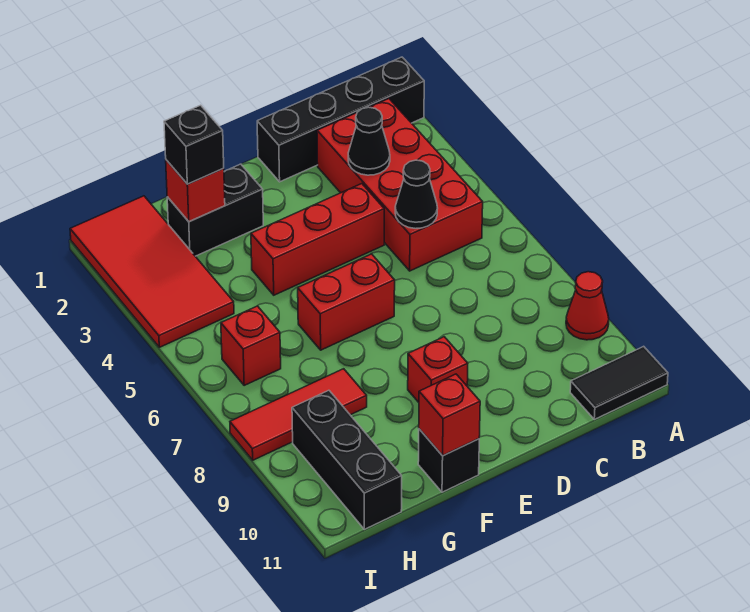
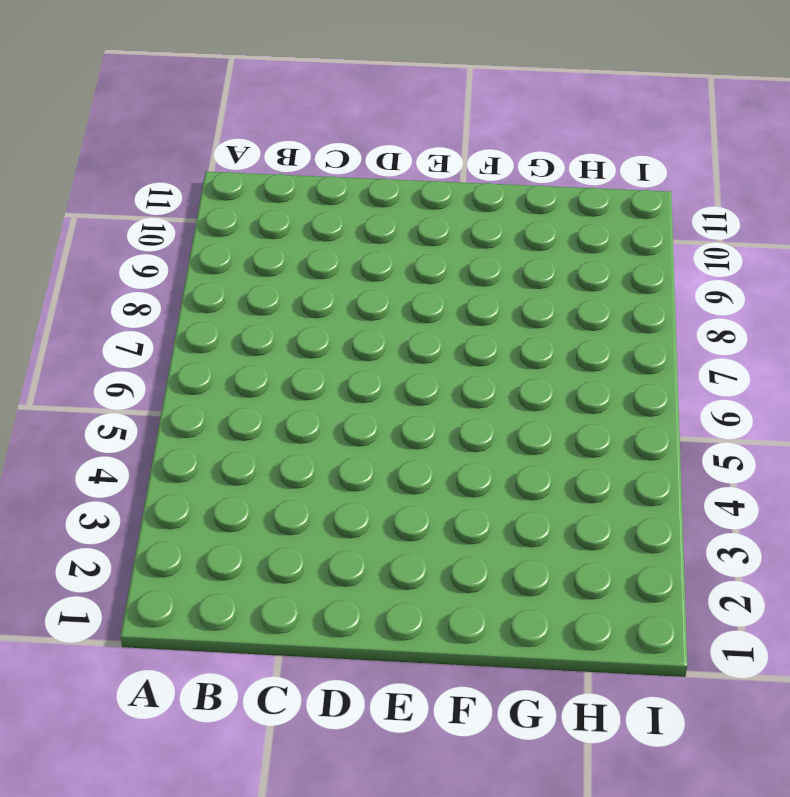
none -> black brick A1:D1 level 1
none -> red cone A9 level 1
none -> black tile A11:B11 level 1

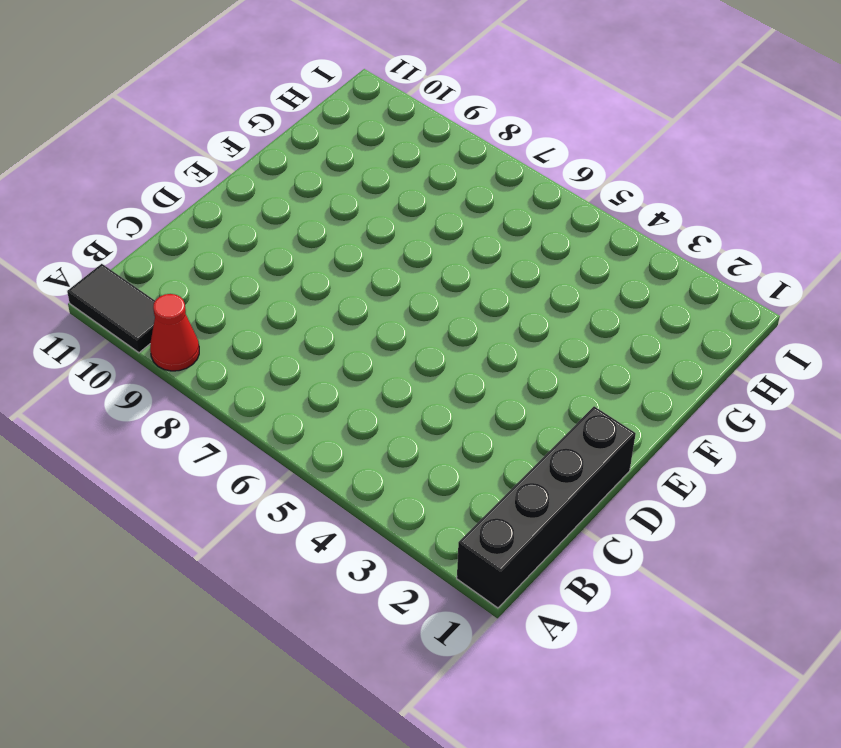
black tile A10:A11 level 1 -> black tile A11:B11 level 1
none -> red brick B2:C5 level 1
none -> red brick D4:F4 level 1
none -> red brick E6:F6 level 1

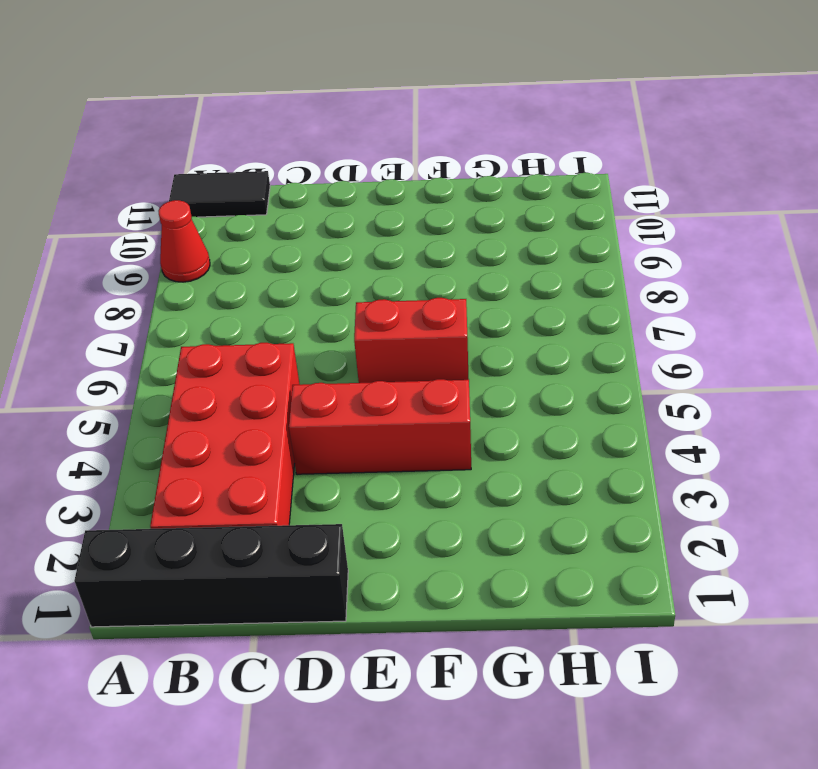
none -> red brick E9 level 1
none -> black brick F2:G2 level 1
none -> black brick F11 level 1

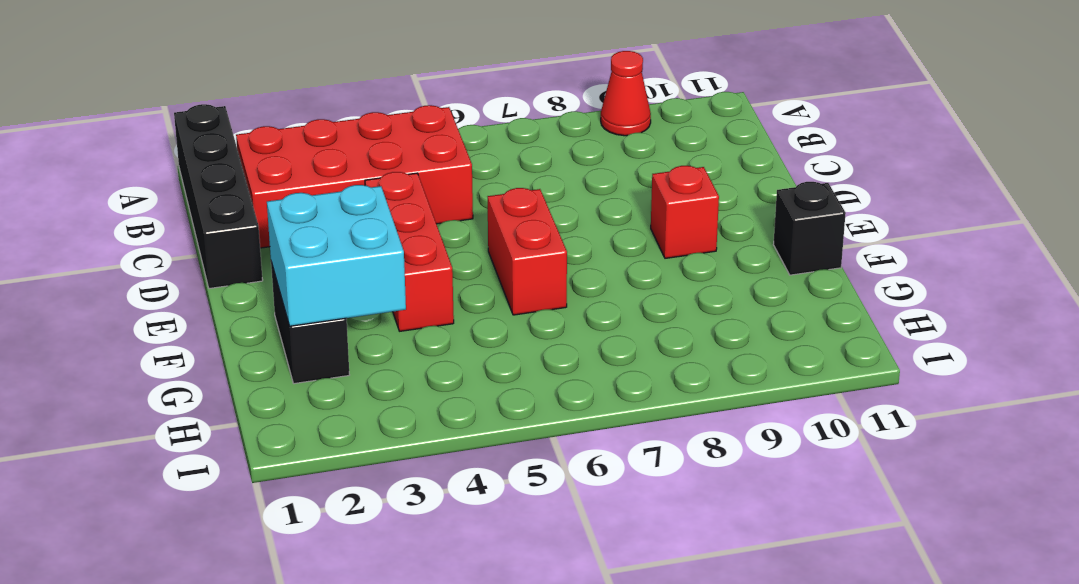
cyan brick F2:G3 level 2 -> red brick G2 level 2
none -> black tile A11:B11 level 1
none -> red tile G8:I8 level 1
none -> red tile H1:I4 level 1

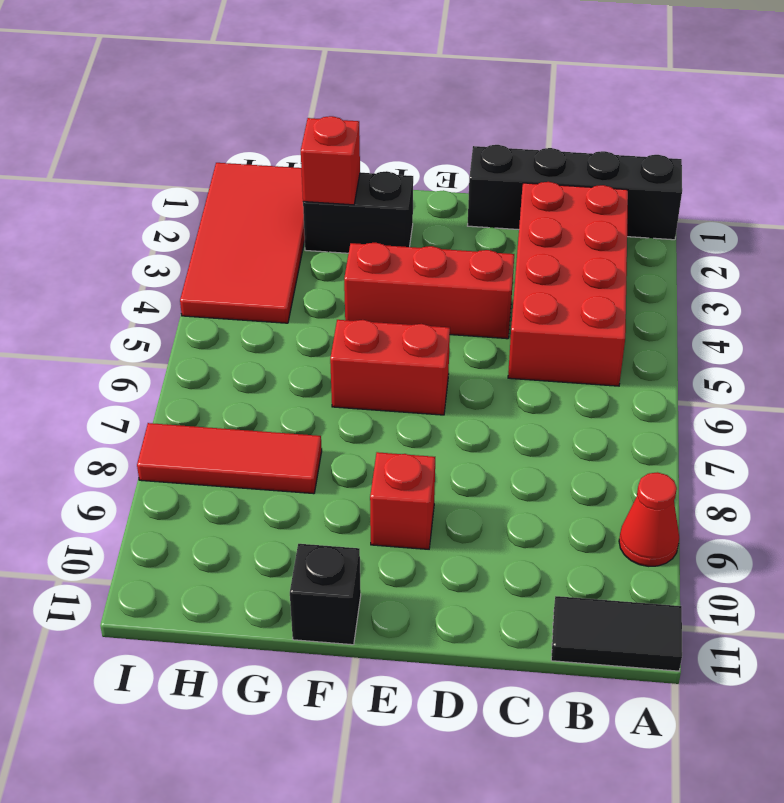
none -> red brick H6 level 1
none -> black brick H9:H11 level 1
none -> black cone C3 level 2

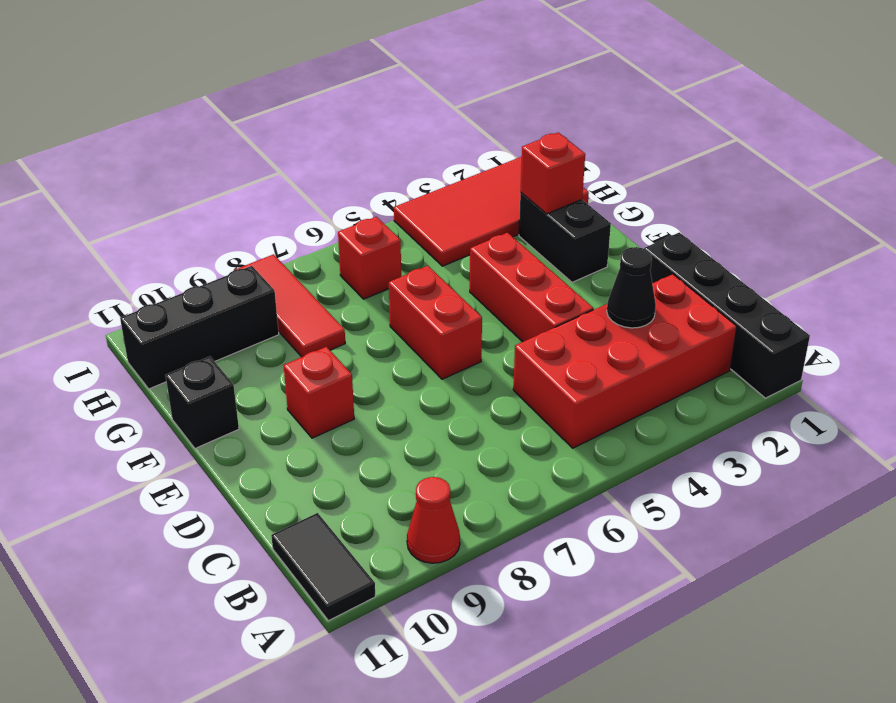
none -> black cone C5 level 2
none -> red brick F11 level 2
none -> black brick G2 level 3

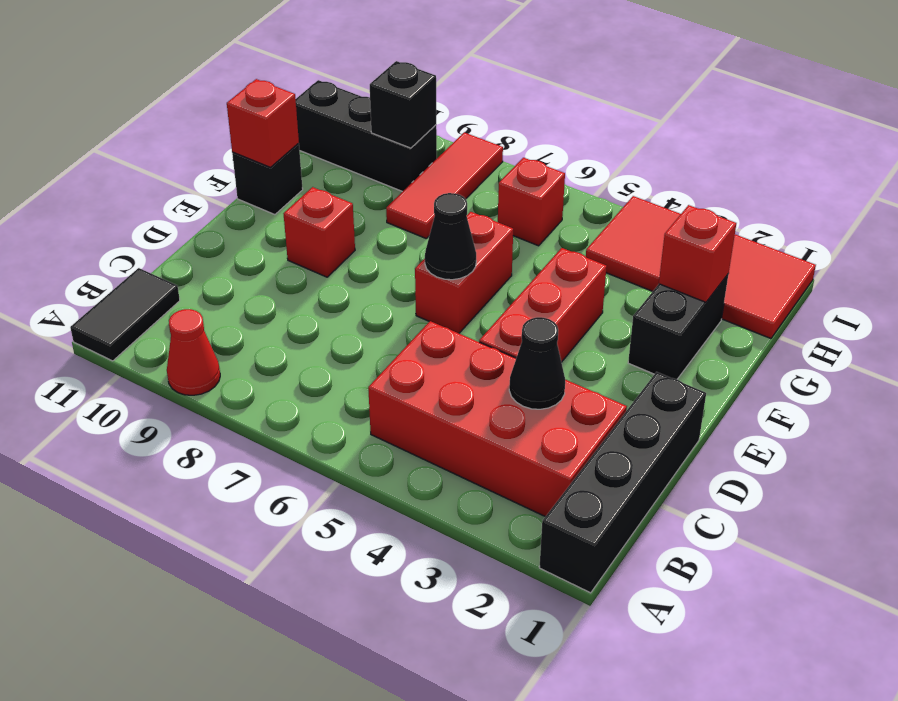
black cone E6 level 2 -> black cone C5 level 2
black brick H9 level 2 -> black brick G2 level 3

